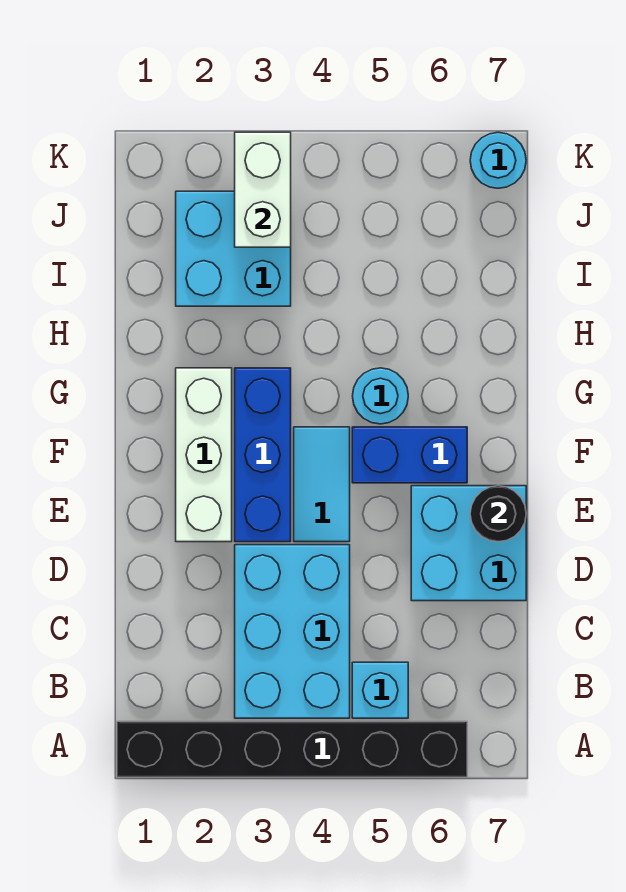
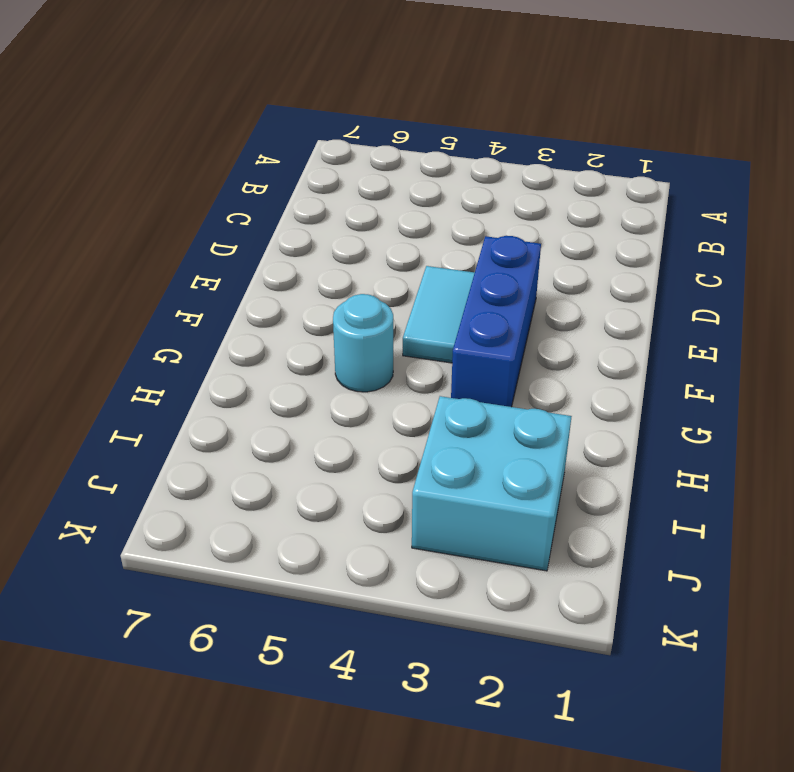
none -> black brick A1:A6 level 1
none -> cyan brick B3:D4 level 1
none -> cyan brick B5 level 1

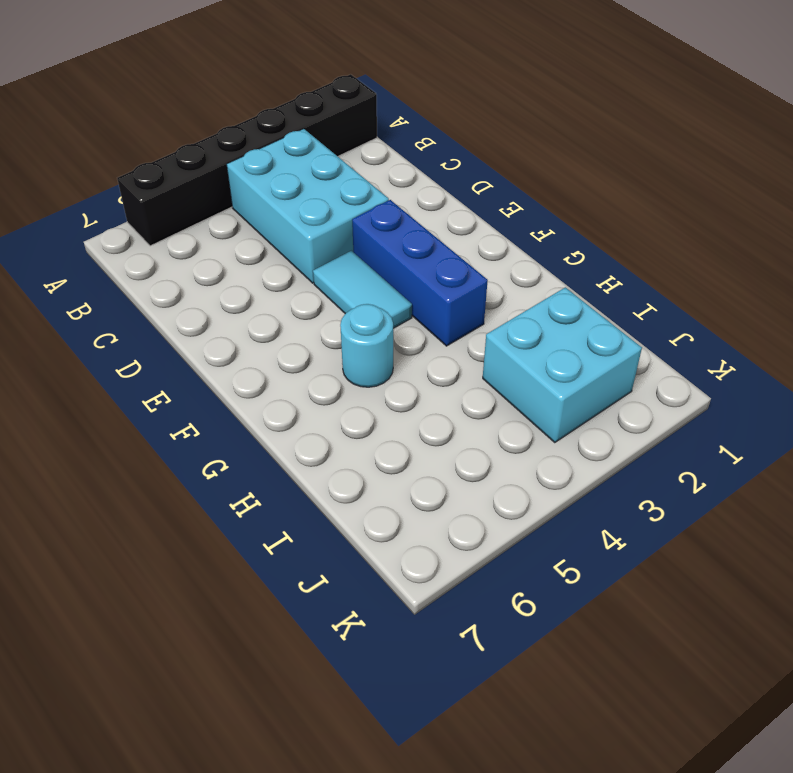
none -> cyan brick B5 level 1
none -> cyan brick D6:E7 level 1
none -> white brick E2:G2 level 1

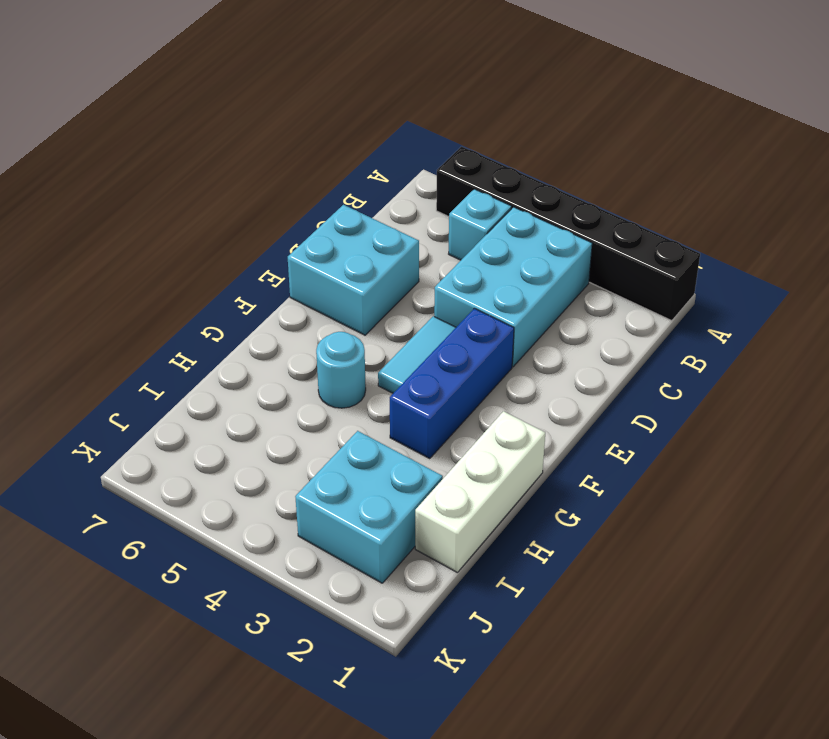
white brick G1:I1 level 1 -> white brick E2:G2 level 1
none -> blue brick F5:F6 level 1
none -> cyan round brick K7 level 1
none -> black round brick E7 level 2

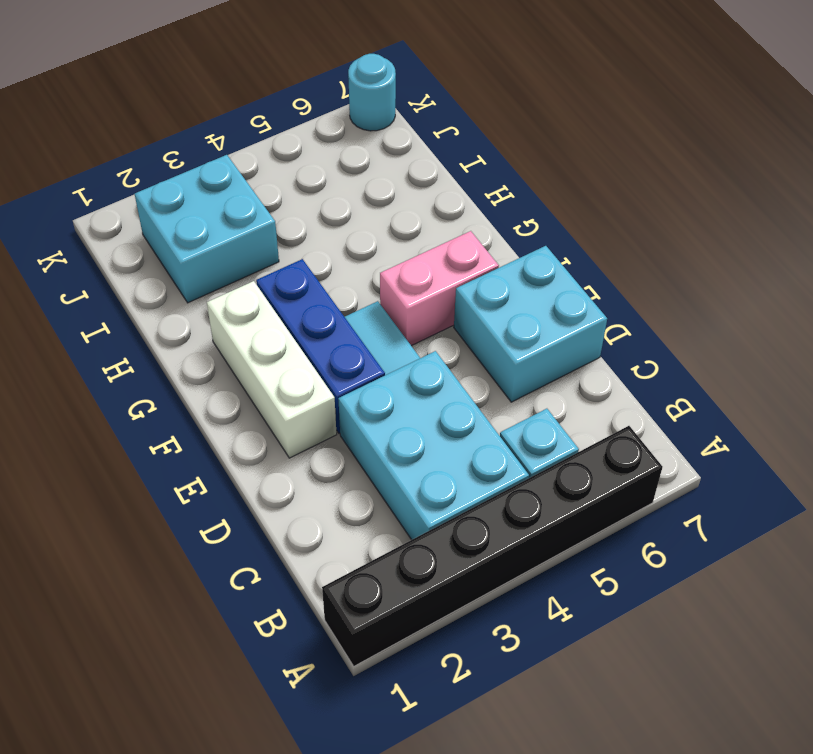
pink brick F5:F6 level 1 -> blue brick F5:F6 level 1
none -> cyan round brick G5 level 1
none -> black round brick E7 level 2
none -> white brick J3:K3 level 2

